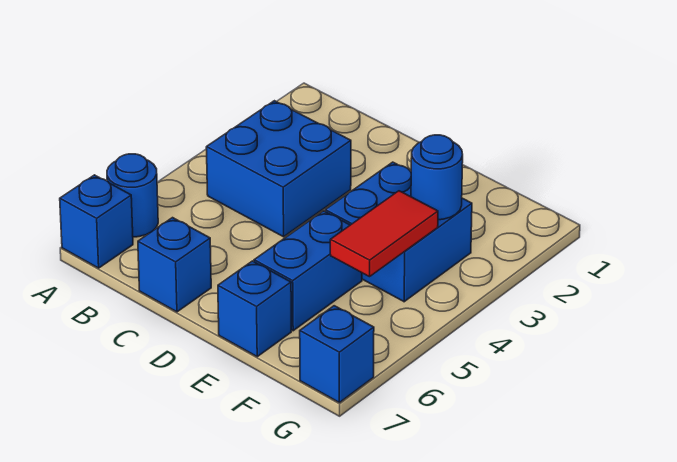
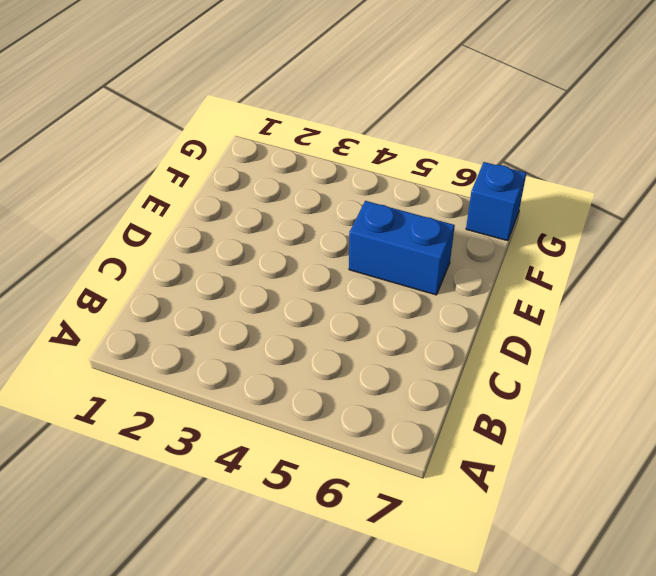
none -> blue round brick A6 level 1
none -> blue brick A7 level 1

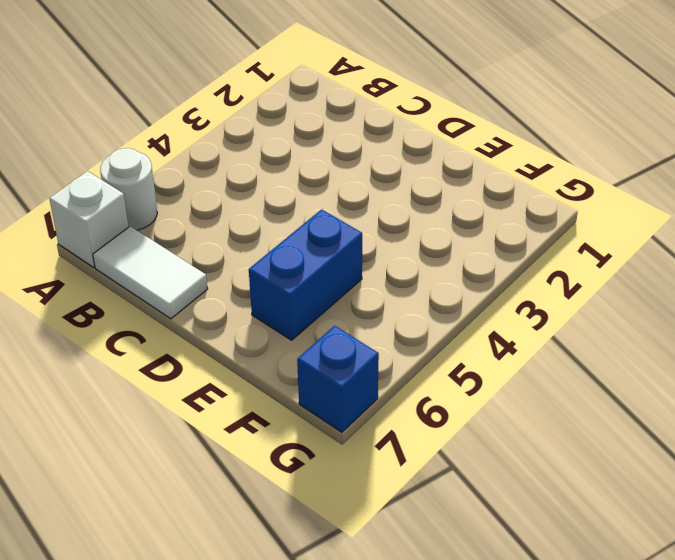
white round brick A6 level 1 -> blue round brick A6 level 1
white brick A7 level 1 -> blue brick A7 level 1
white tile B7:C7 level 1 -> blue brick C7 level 1
none -> blue brick B3:C4 level 1
none -> blue brick E3:F4 level 1

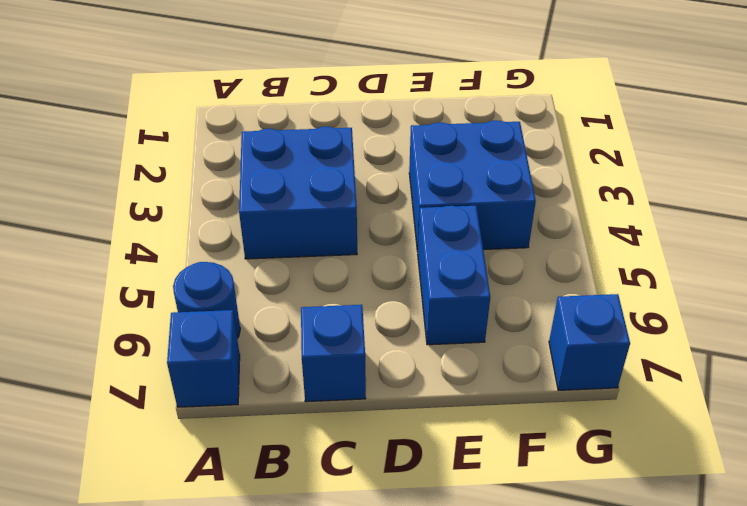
none -> blue brick E7 level 1
none -> blue round brick F3 level 2

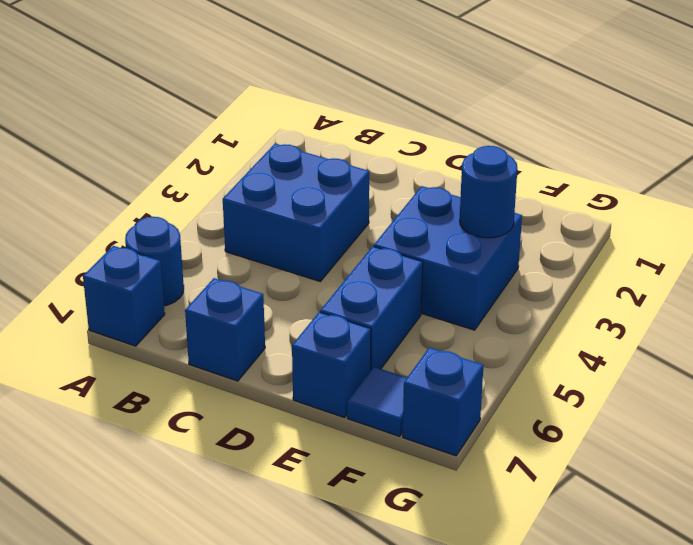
blue tile F7 level 1 -> none
none -> red tile F4:F5 level 2

